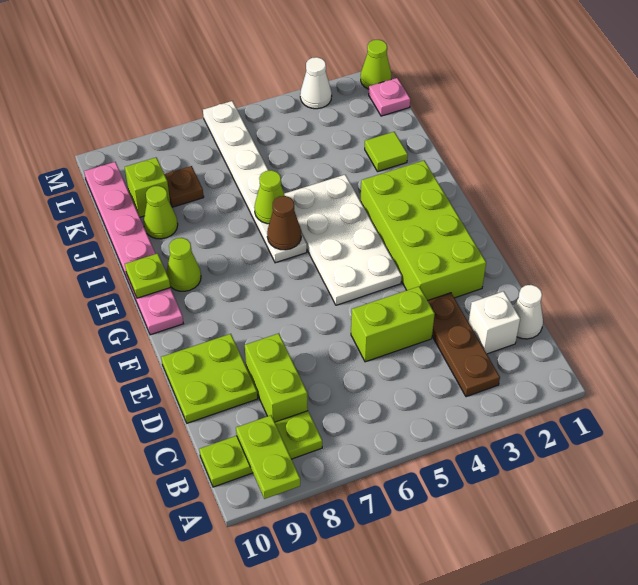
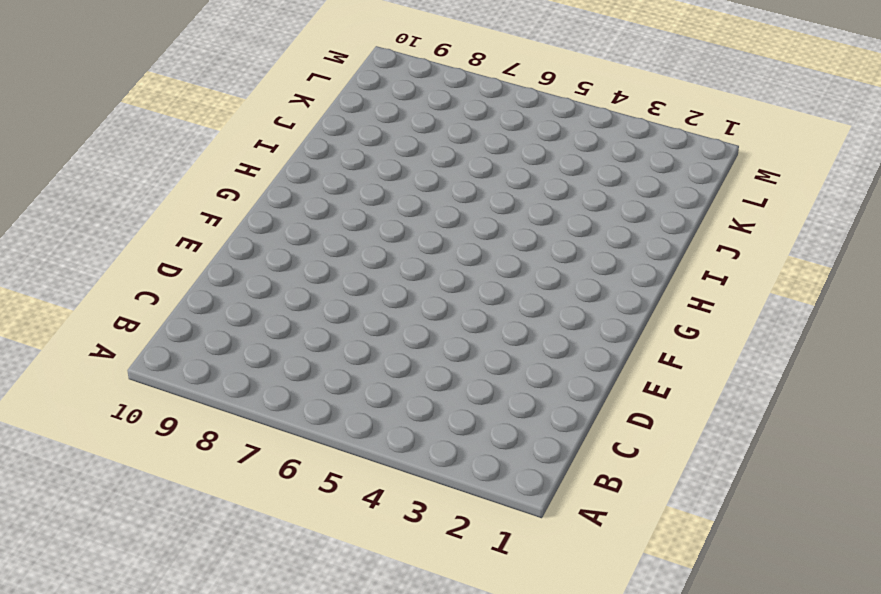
none -> brown plate B3:D3 level 1
none -> lime plate B8:B10 level 1
none -> white cone C1 level 1

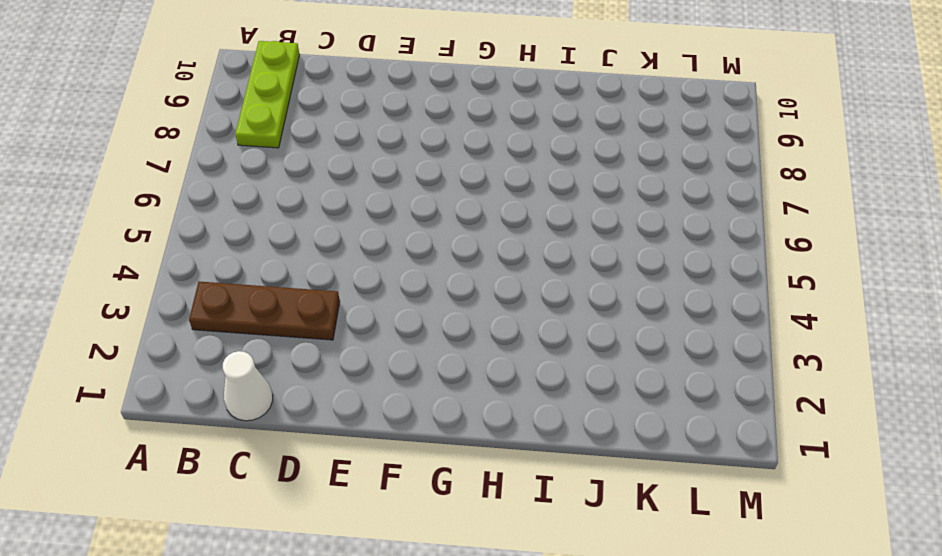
none -> white brick C2 level 1
none -> lime brick C8:D8 level 1
none -> lime brick D4:D5 level 1

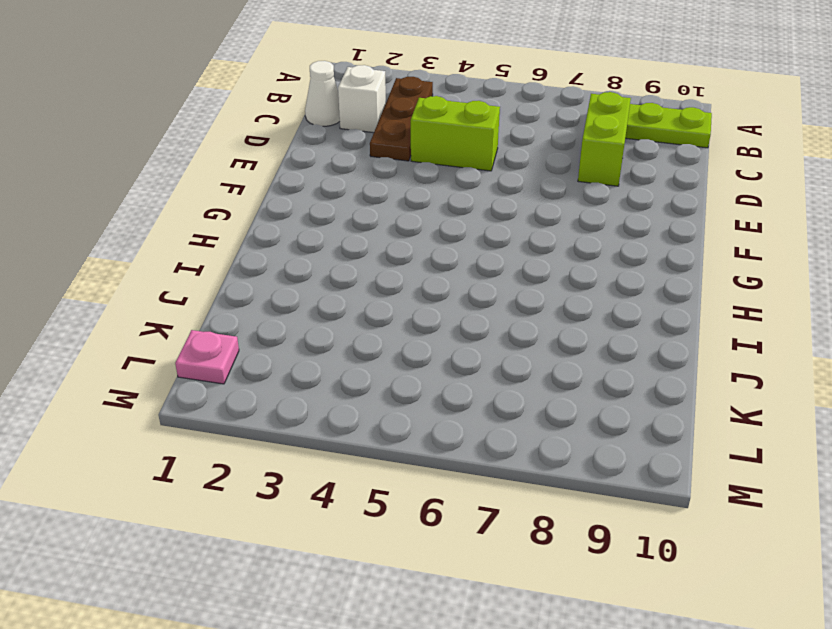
none -> lime plate D9:E10 level 1
none -> lime brick E2:H3 level 1
none -> white plate F4:I5 level 1

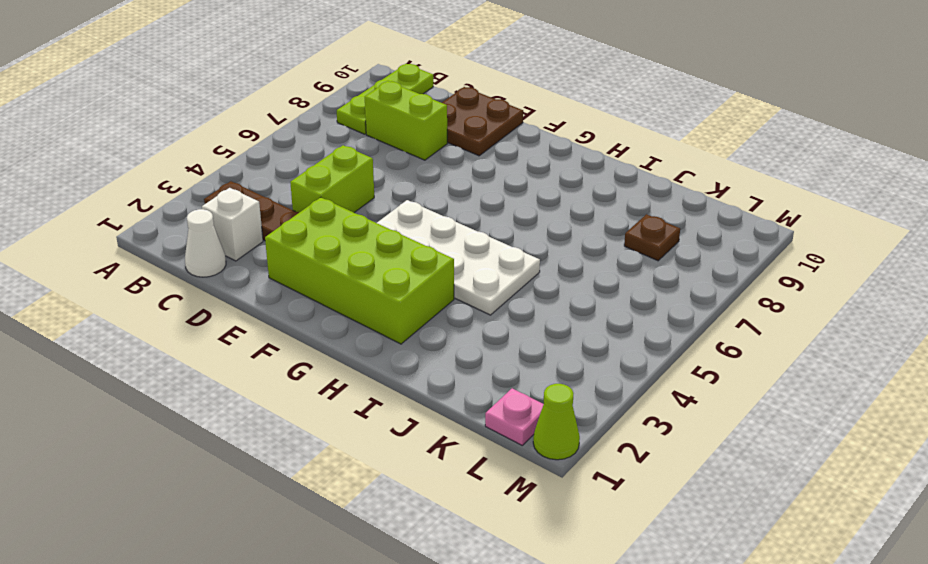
brown plate D9:E10 level 1 -> lime plate D9:E10 level 1
none -> pink plate G10:L10 level 1
none -> white plate H6:M6 level 1
none -> lime cone H9 level 1

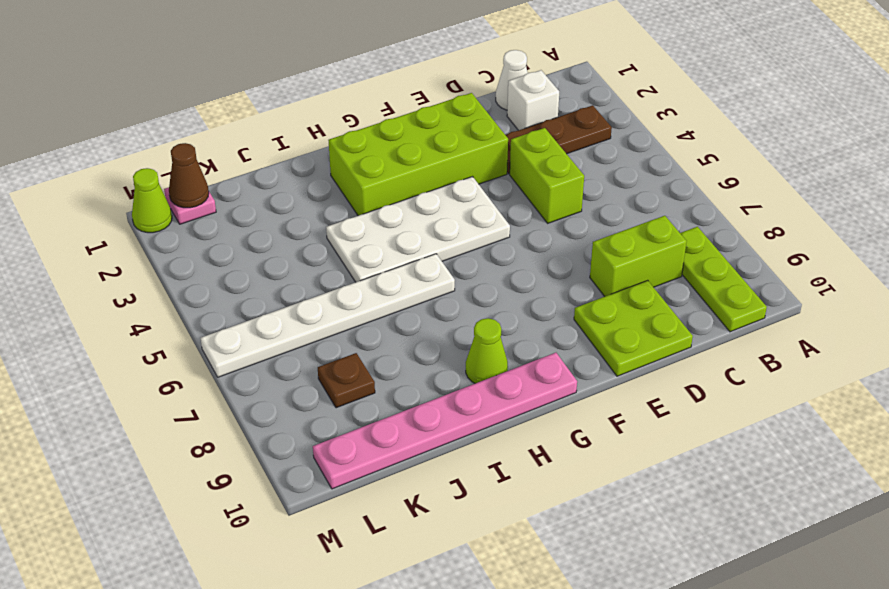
brown cone L1 level 2 -> brown cone H6 level 2
none -> lime tile J2 level 1
none -> lime cone J9 level 1
none -> lime brick K9 level 1

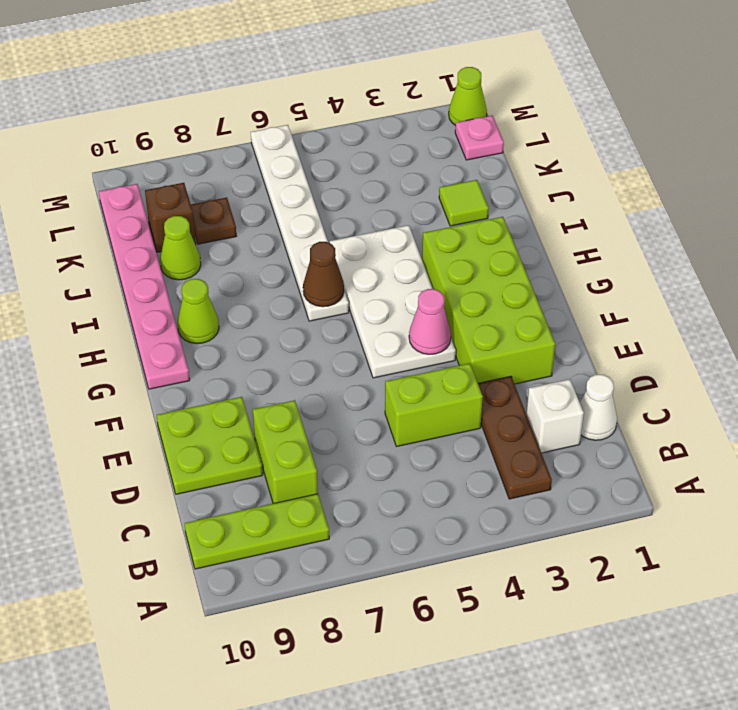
pink cone F4 level 2 -> none
brown brick K9 level 1 -> lime brick K9 level 1
none -> white cone M3 level 1
none -> lime plate A9:B9 level 2
none -> lime plate H10 level 2

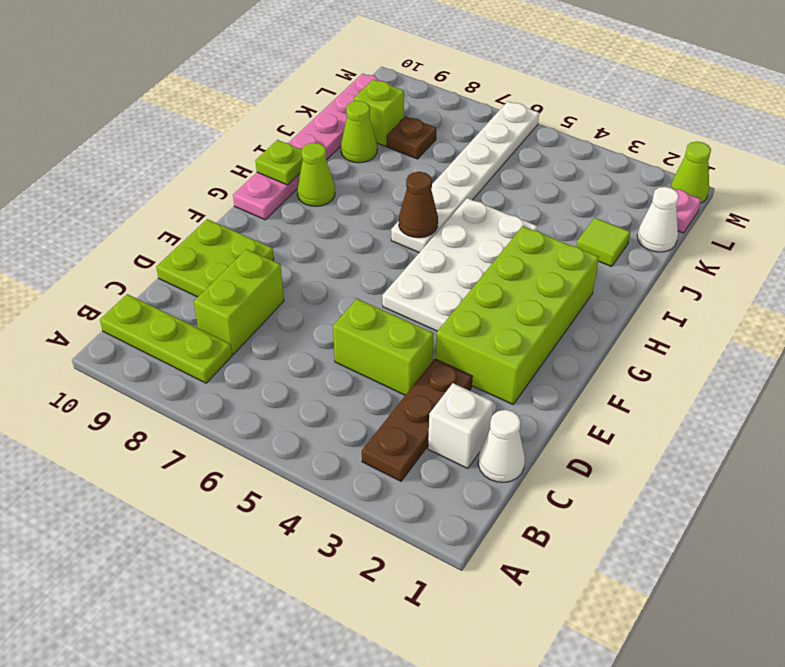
white cone K1 level 1 -> white cone M3 level 1
none -> lime plate A9:B9 level 2
none -> lime cone I6 level 2

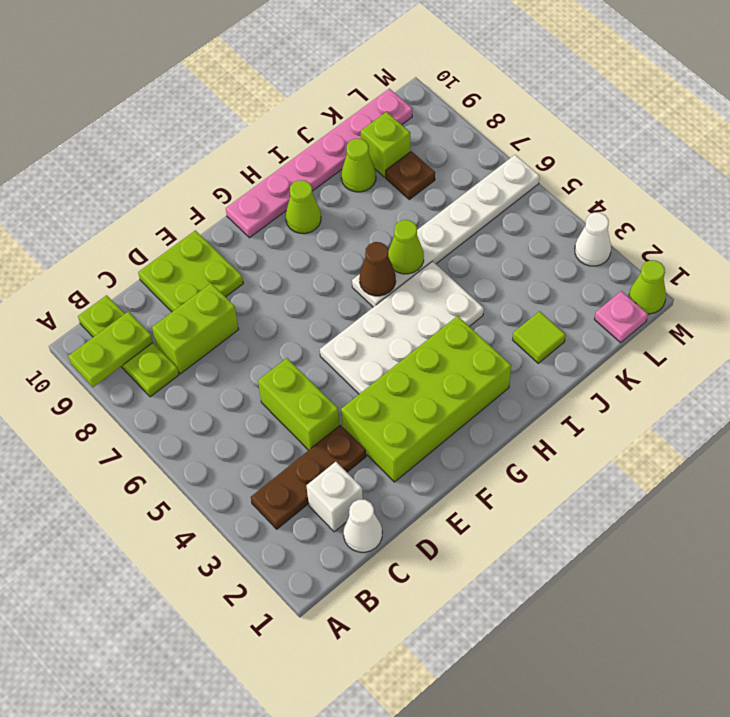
none -> lime plate H10 level 2

